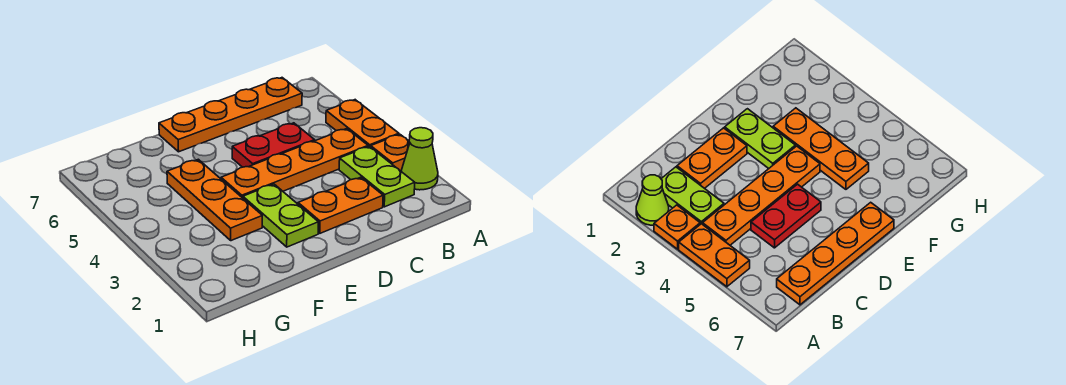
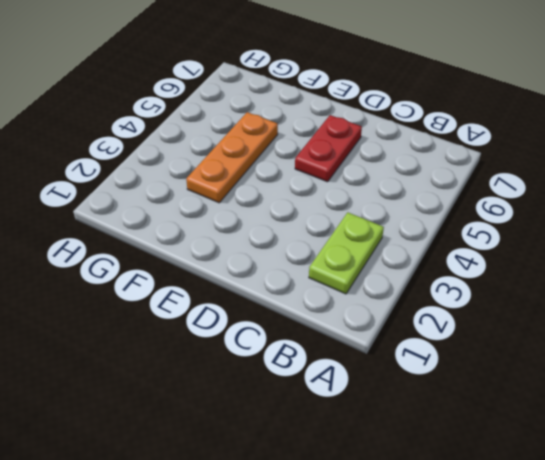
red plate D5:D6 level 1 -> red plate C5:D5 level 1
none -> lime cone A2 level 1
none -> orange plate A3 level 1

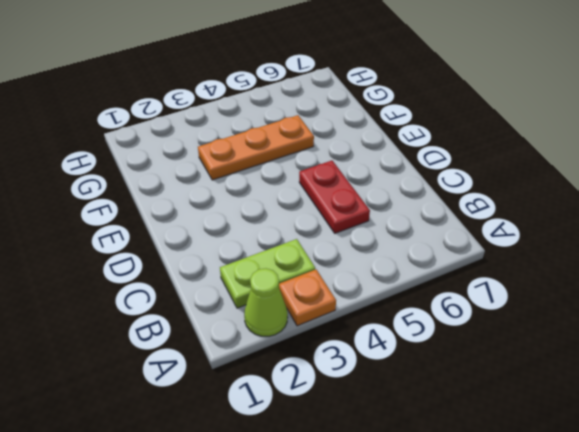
none -> orange plate A4:A5 level 1
none -> orange plate B4:E4 level 1

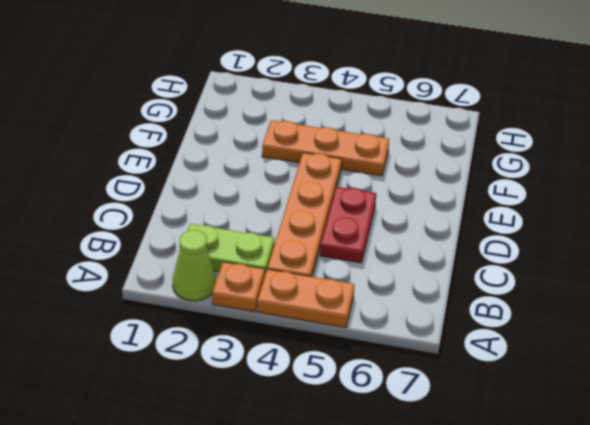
none -> orange plate B7:E7 level 1
none -> orange plate C2:D2 level 1

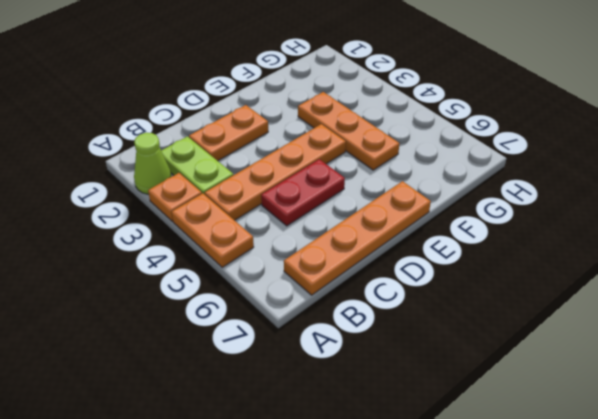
none -> lime plate E2:E3 level 1

